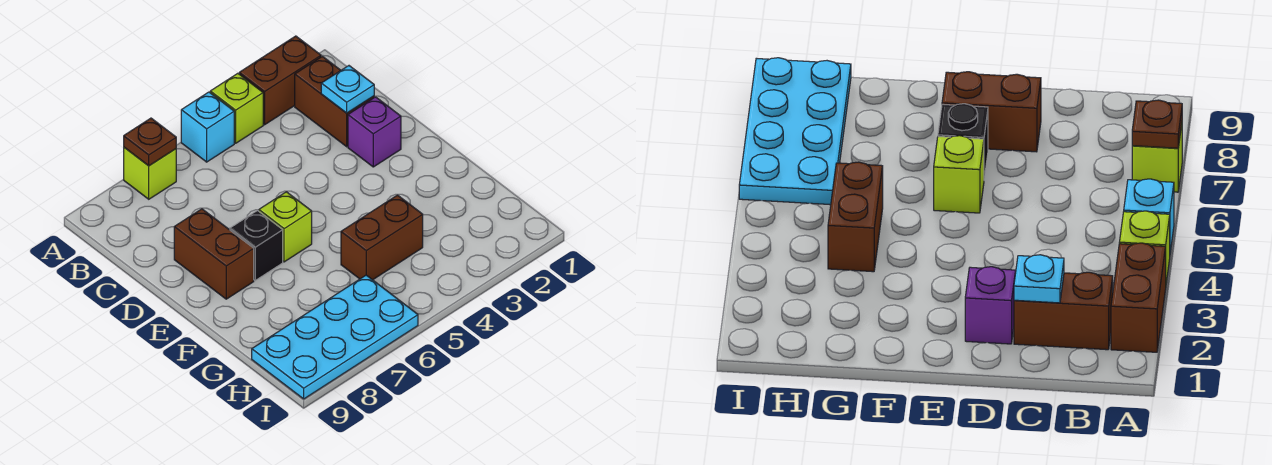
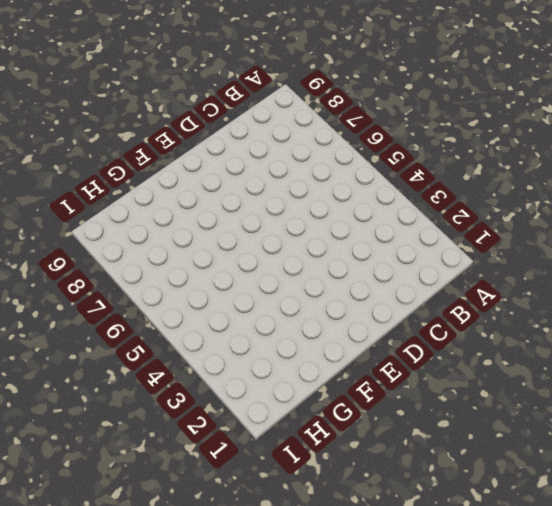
none -> brown brick A2:A3 level 1
none -> lime brick A4 level 1
none -> cyan brick A5 level 1

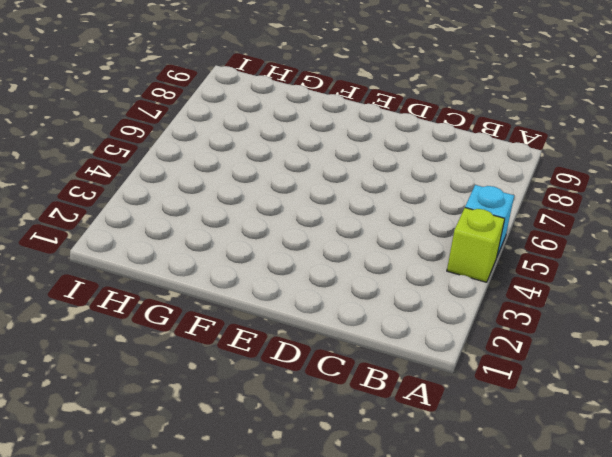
none -> brown brick A2:A3 level 1
none -> lime brick A7 level 1
none -> brown brick B2:C2 level 1

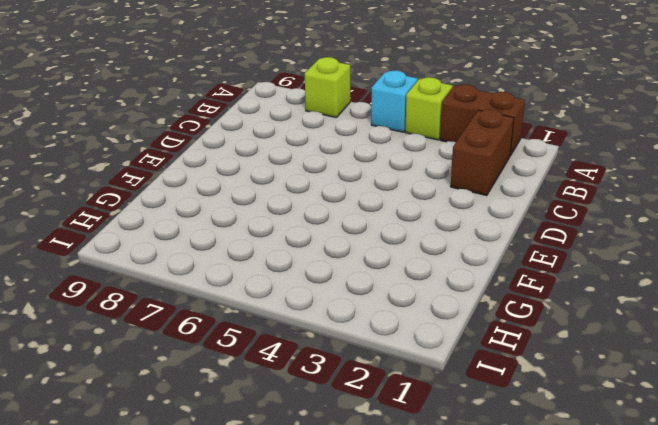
none -> purple brick D2 level 1
none -> brown brick D8:E8 level 1
none -> lime brick E6 level 1

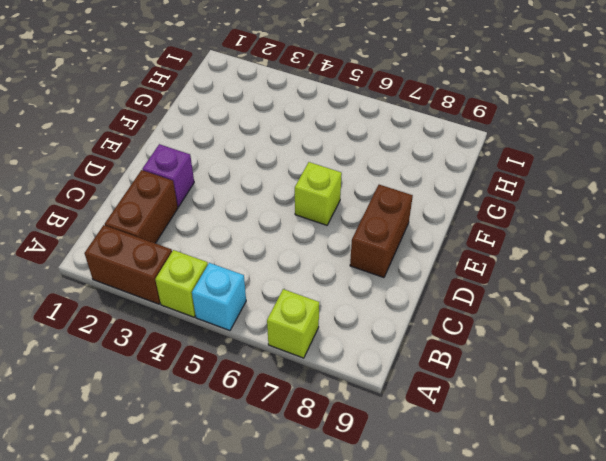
none -> black brick E7 level 1
none -> brown brick G4:G5 level 1
none -> cyan plate H6:I9 level 1

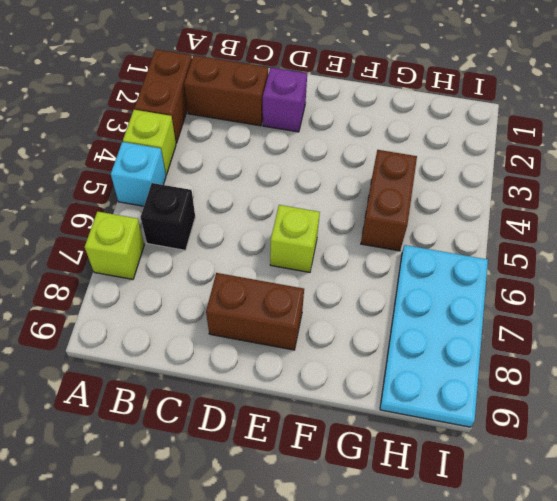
black brick B6 level 1 -> black brick E7 level 1
none -> brown plate A7 level 2
none -> cyan plate C2 level 2

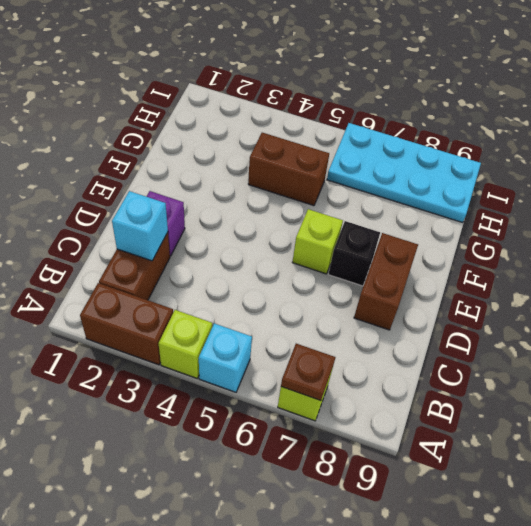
cyan brick C2 level 2 -> cyan plate C2 level 2

